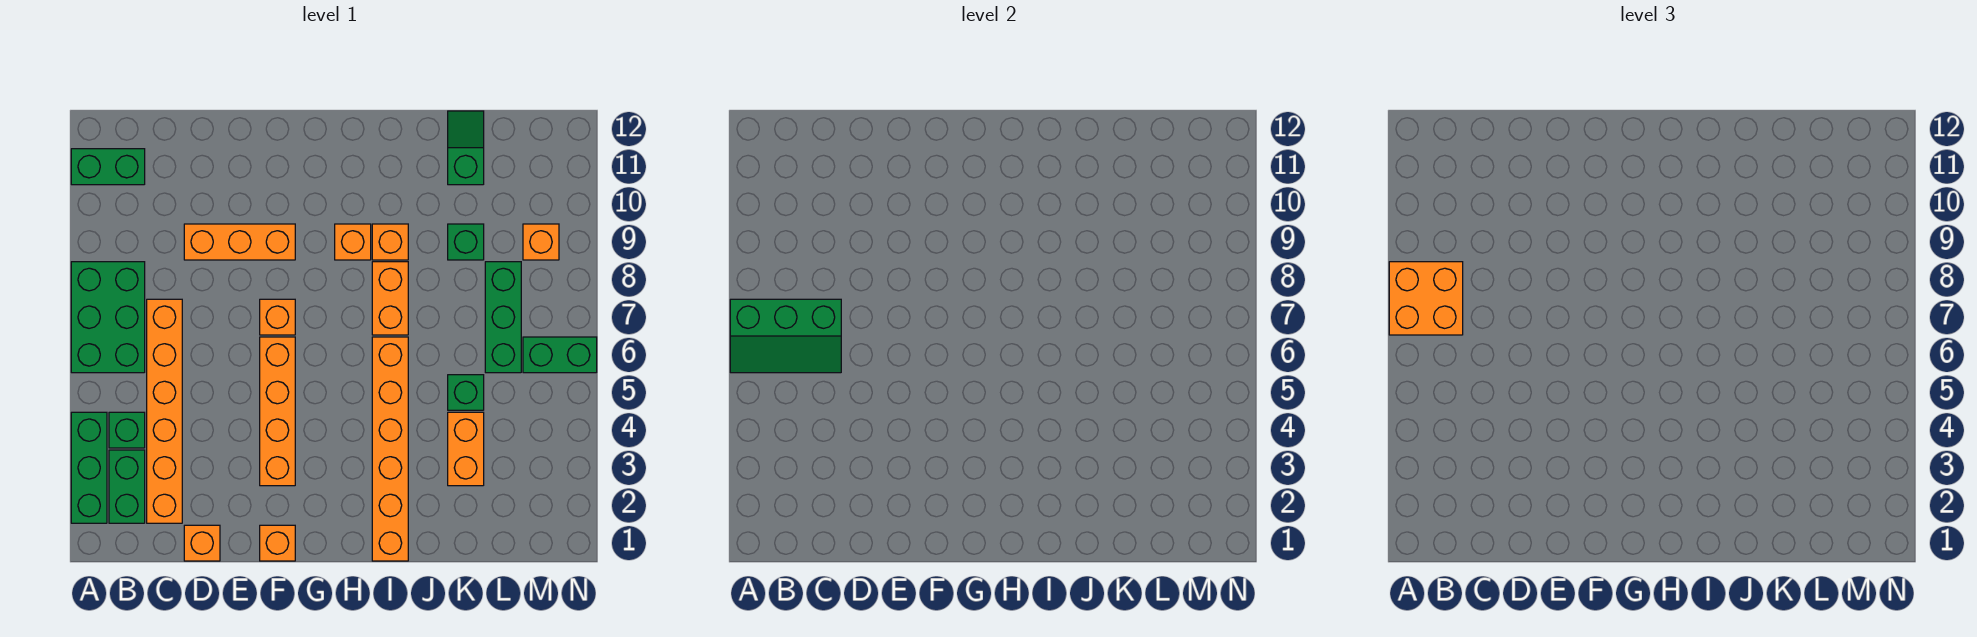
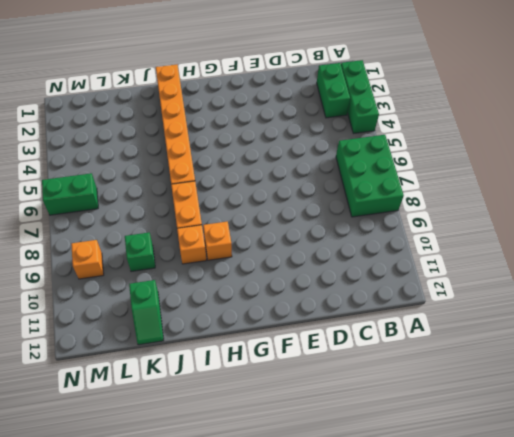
none -> green brick A11:B11 level 1
none -> green brick B4 level 1
none -> orange brick C2:C7 level 1

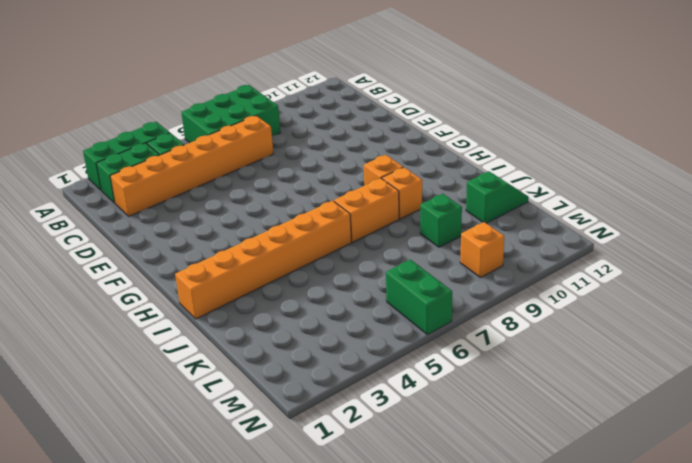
none -> green brick A11:B11 level 1
none -> orange brick D1 level 1
none -> orange brick D9:F9 level 1

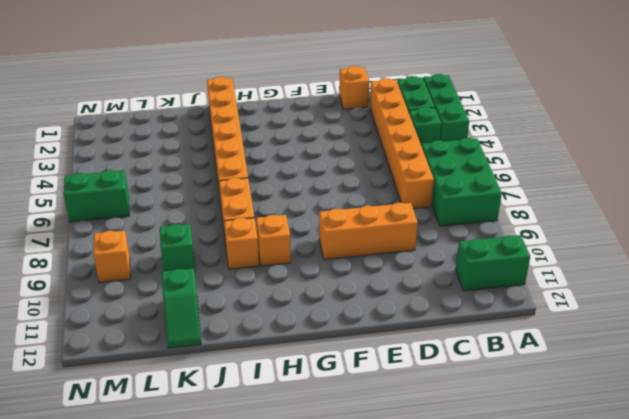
none -> orange brick F1 level 1
none -> orange brick F3:F6 level 1
none -> orange brick F7 level 1

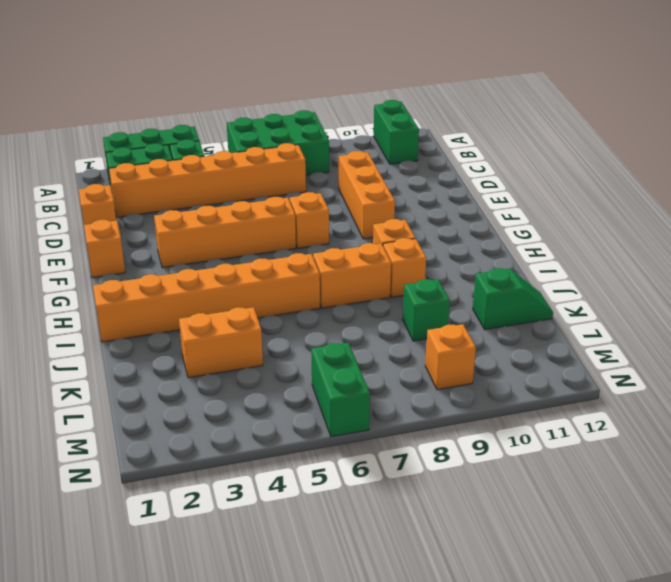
none -> green brick K5 level 1
none -> green brick L6:L8 level 1
none -> green slope A6:C7 level 2 top 7

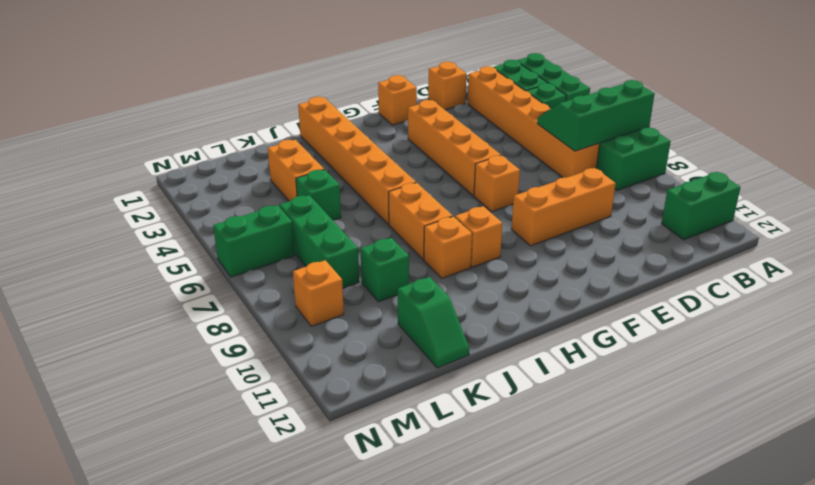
none -> orange brick A7:B8 level 3

